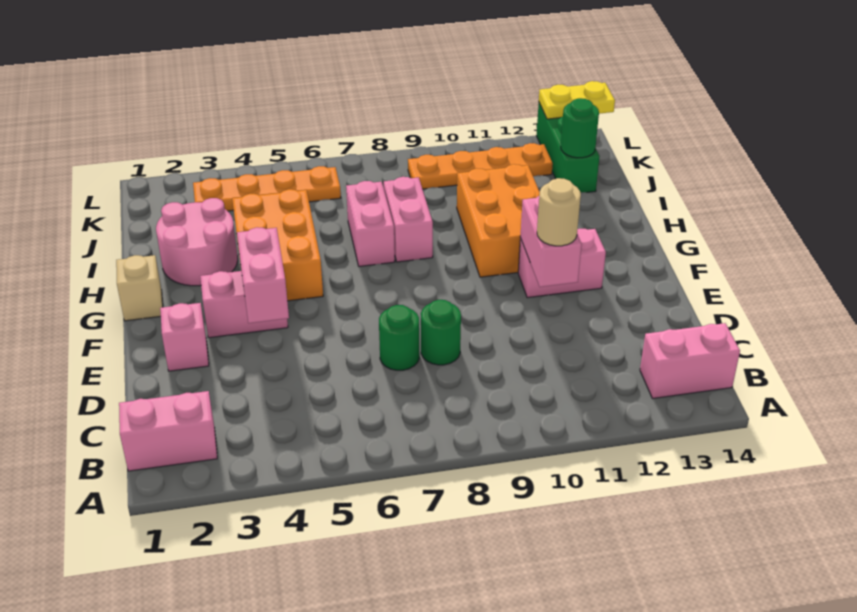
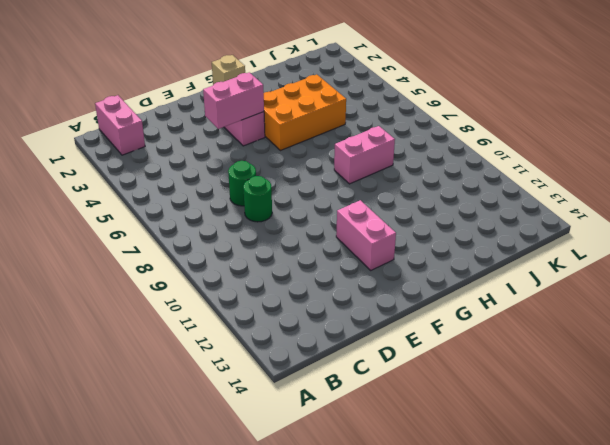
none -> pink brick B13:B14 level 1
none -> pink brick E2 level 1
none -> orange brick G10:I11 level 1

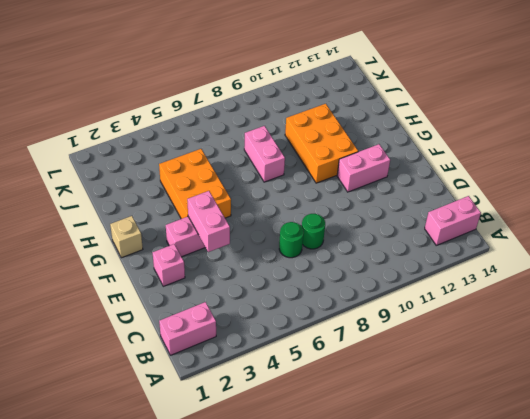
none -> pink round brick H2:I3 level 1
none -> pink brick H7:I7 level 1
none -> green brick J13:L13 level 1

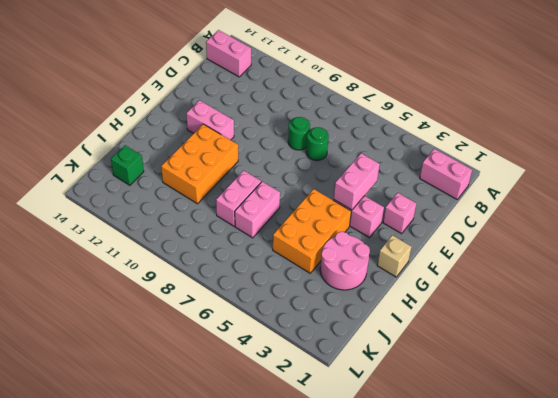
green brick J13 level 1 -> green brick J13:L13 level 1
none -> orange plate K3:K6 level 1
none -> orange plate K9:K12 level 1
none -> pink brick E11:F11 level 2

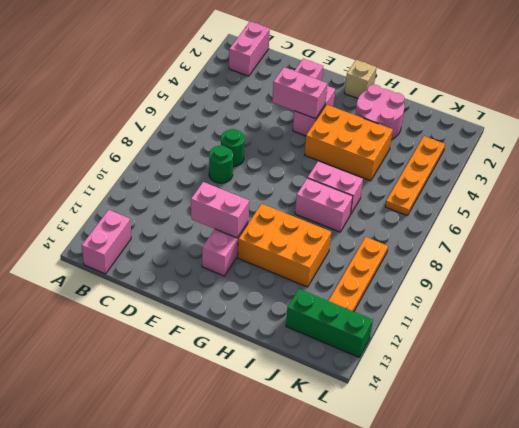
none -> green round brick J13 level 2
none -> yellow plate L13:L14 level 2
none -> tan round brick E11 level 3

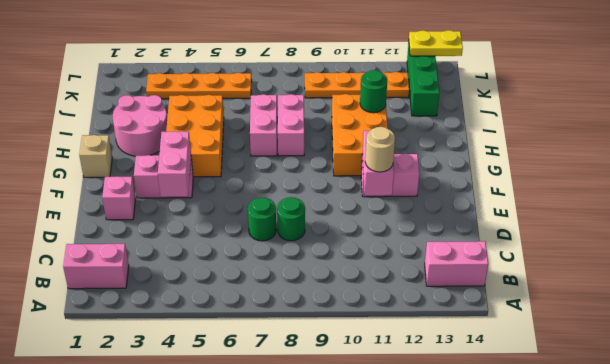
green round brick I11 level 2 -> green round brick J13 level 2

